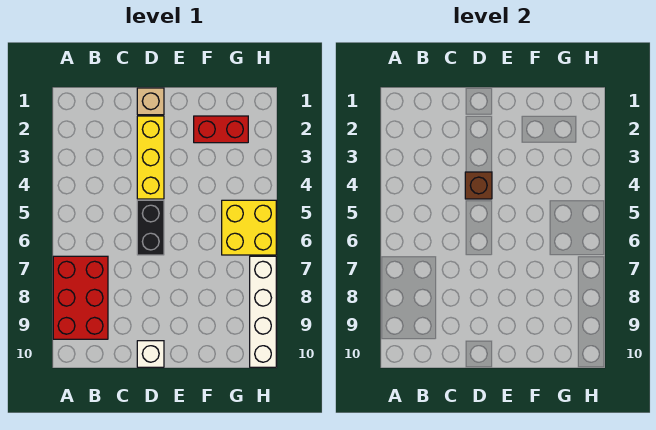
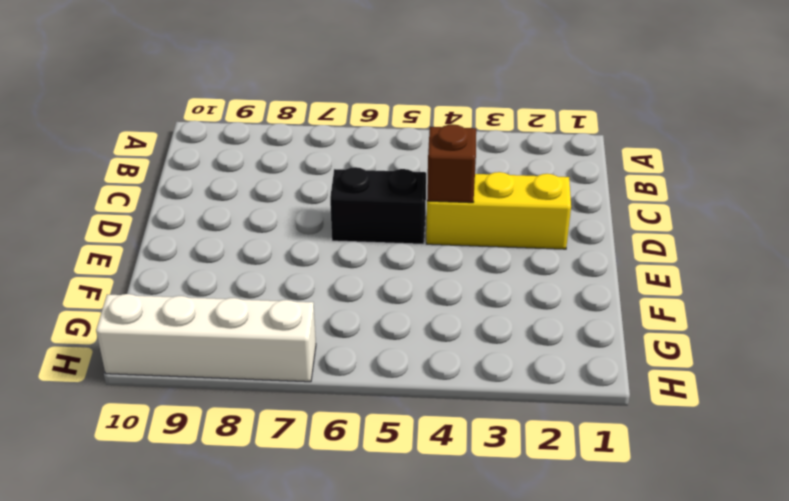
none -> red brick A7:B9 level 1
none -> tan brick D1 level 1

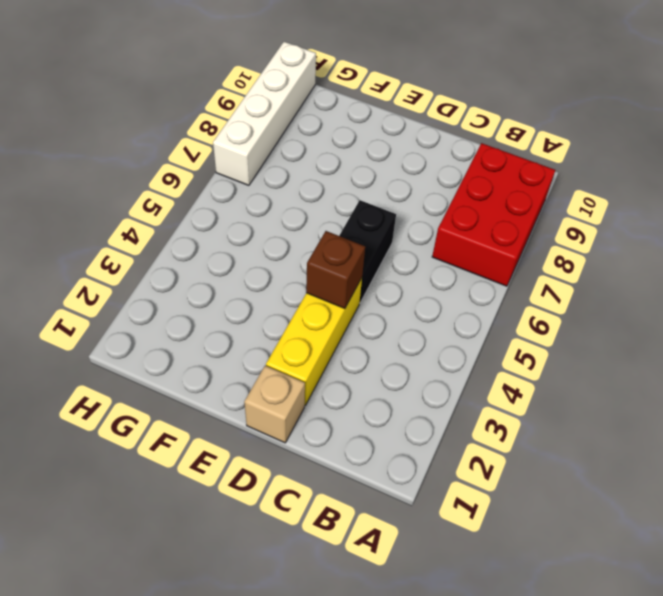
none -> white brick D10 level 1
none -> red brick F2:G2 level 1

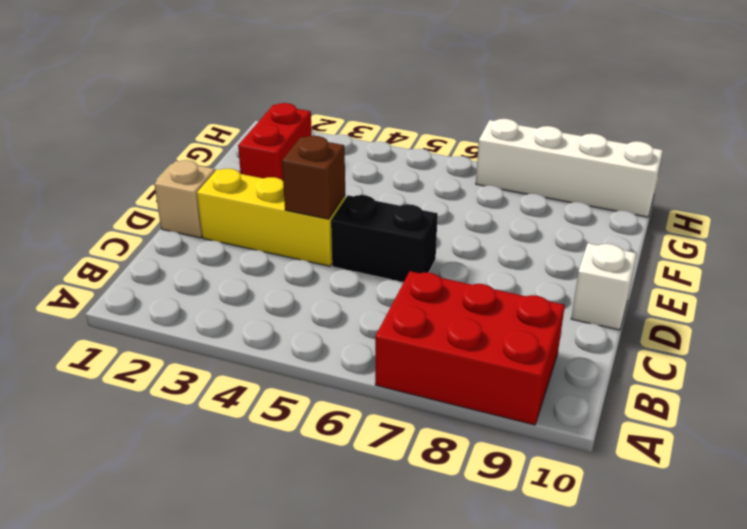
none -> yellow brick G5:H6 level 1

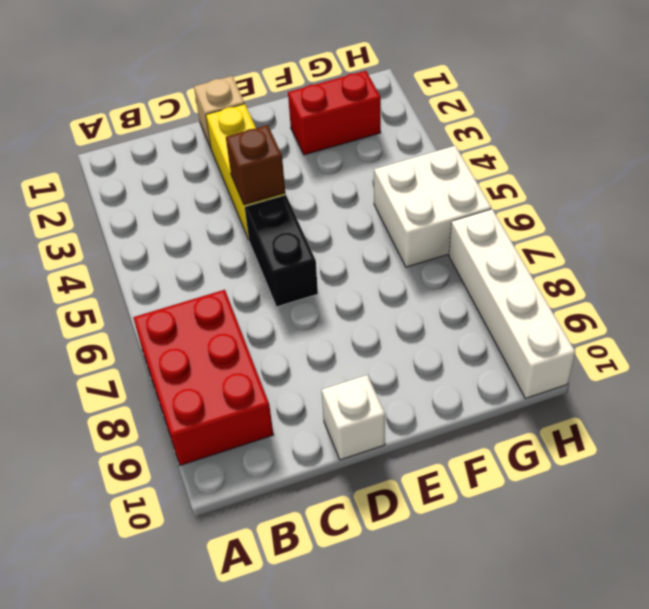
white brick G5:H6 level 1 -> yellow brick G5:H6 level 1

